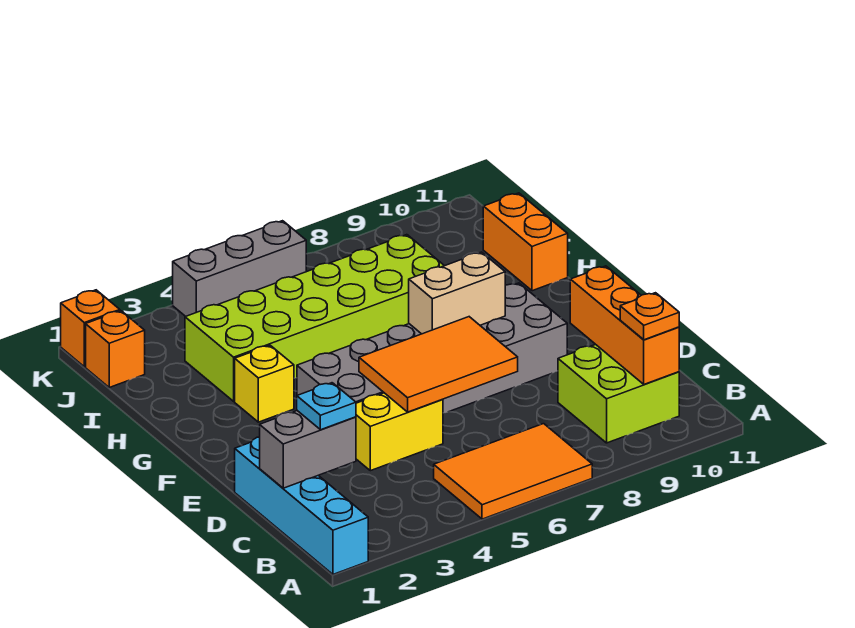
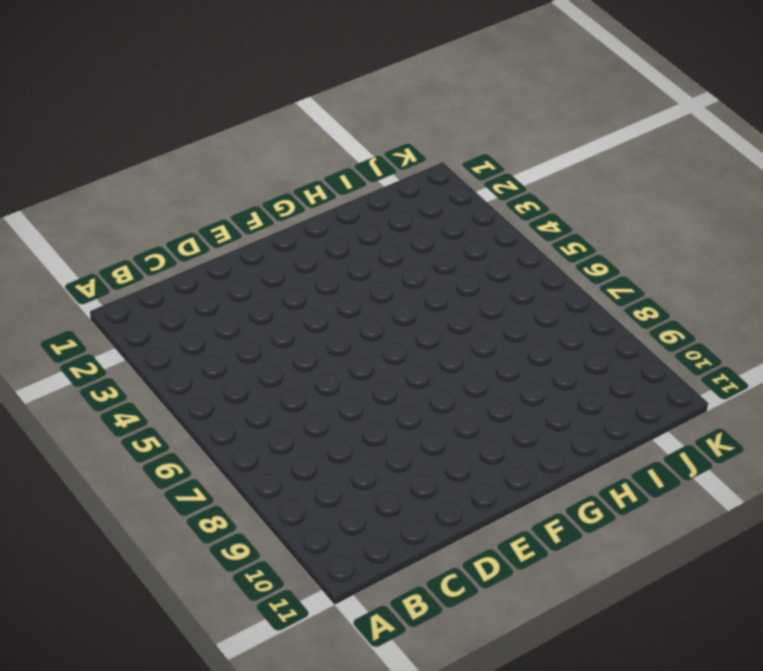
none -> cyan brick A1:D1 level 1
none -> orange tile A5:B7 level 1
none -> lime brick B9:C10 level 1

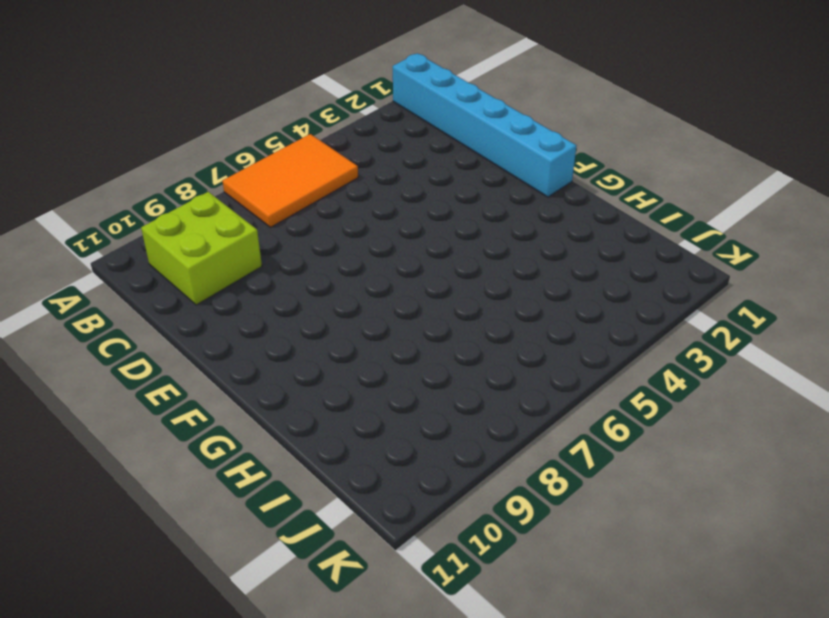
cyan brick A1:F1 level 1 -> cyan brick A1:D1 level 1
none -> yellow brick D4:D5 level 1
none -> grey brick E4:F9 level 1
none -> yellow brick G3 level 1

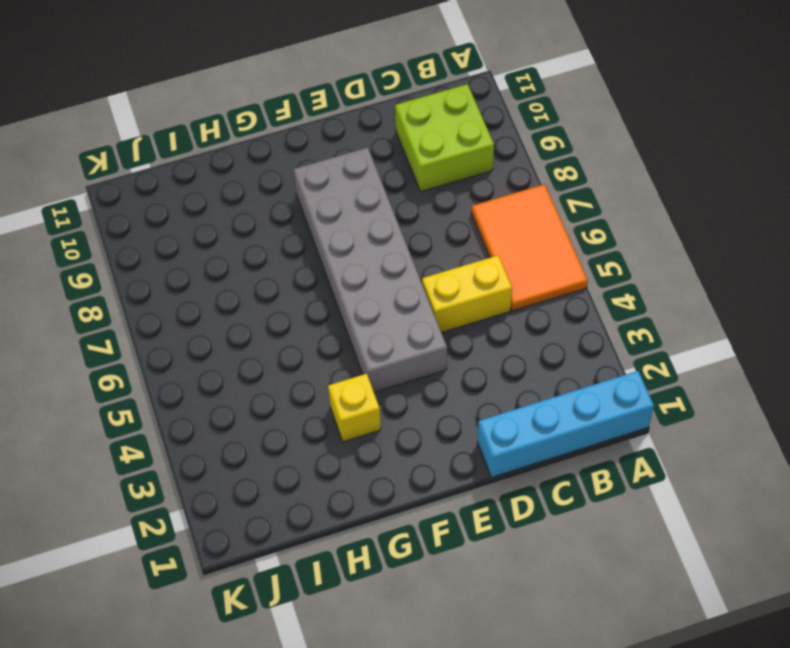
yellow brick C5:D5 level 1 -> yellow brick D4:D5 level 1
none -> lime brick H3:I8 level 1
none -> orange brick H11:I11 level 1
none -> orange brick J1 level 1

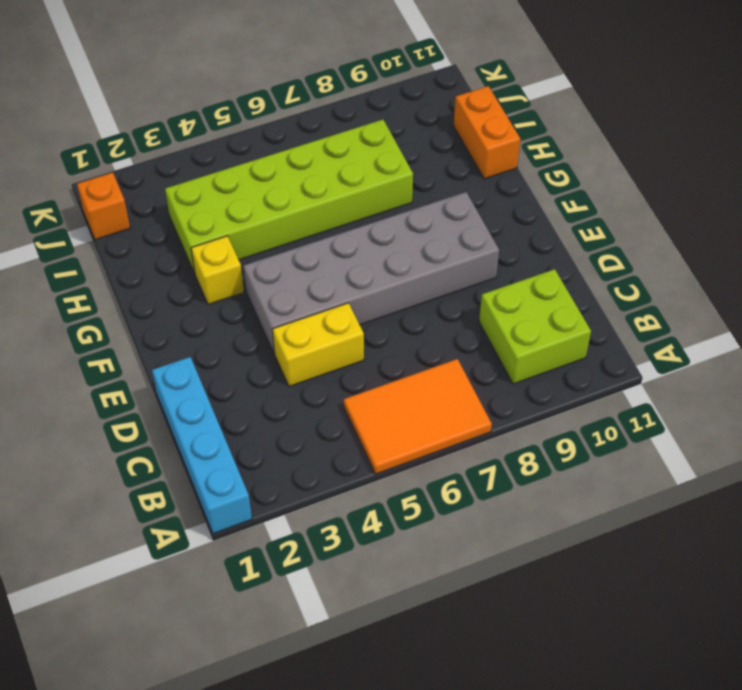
none -> orange brick K1 level 1
none -> grey brick K4:K6 level 1
none -> orange brick B10:D10 level 2

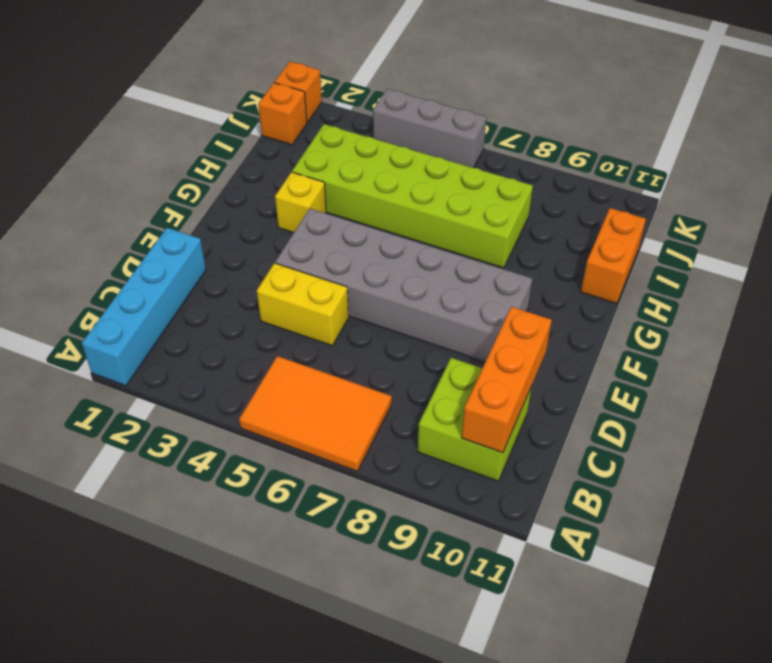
none -> grey brick C1:C2 level 2
none -> orange tile D5:E7 level 2
none -> tan brick F7:F8 level 2

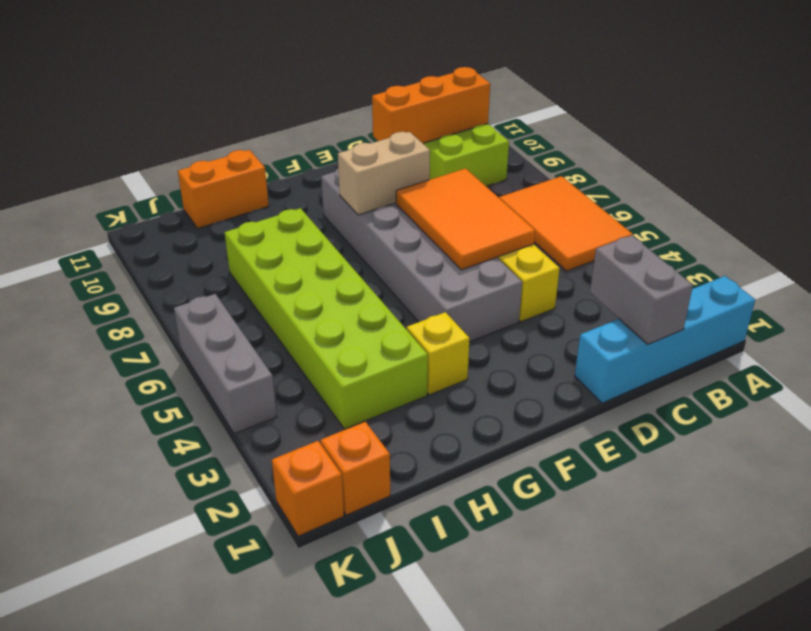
tan brick E8:F8 level 2 -> tan brick F7:F8 level 2
none -> orange plate B10 level 3
none -> cyan plate C2 level 3

